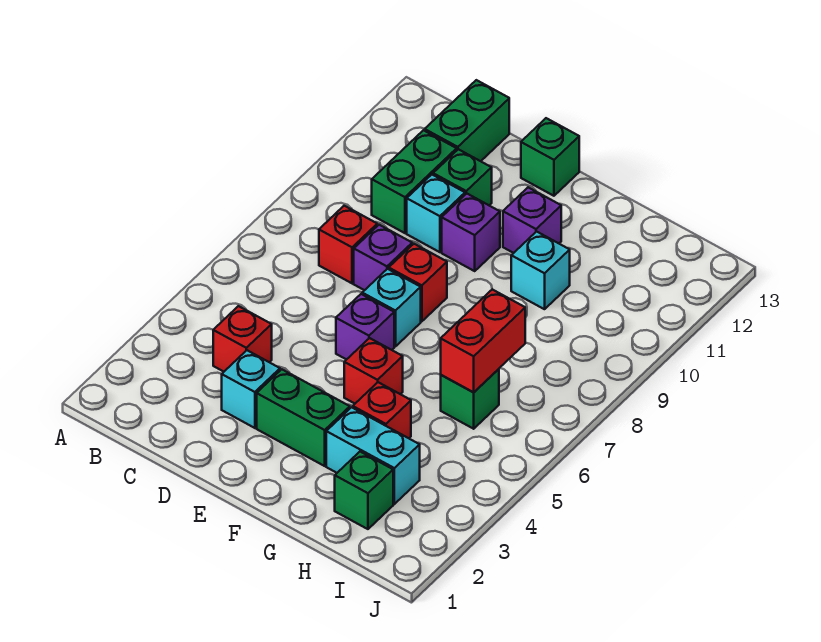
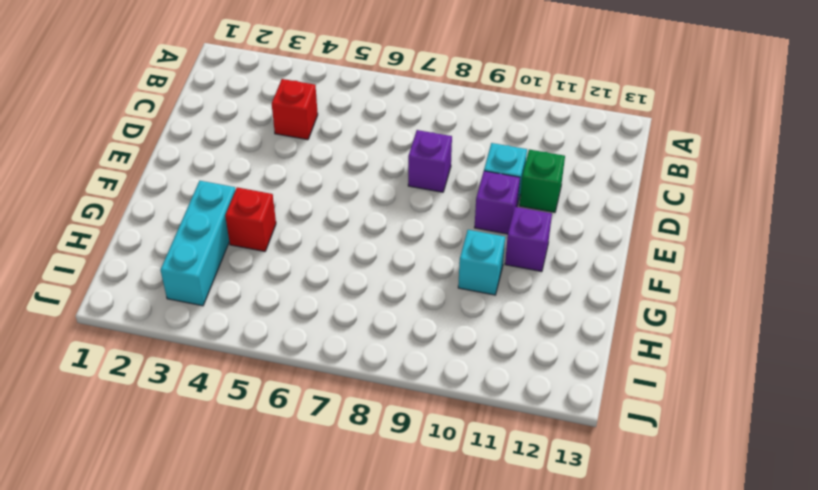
cyan brick G3:I3 level 1 -> cyan brick G3:H3 level 1
none -> red brick C8 level 1
none -> green brick C10:C11 level 1
none -> green brick C12:C13 level 1

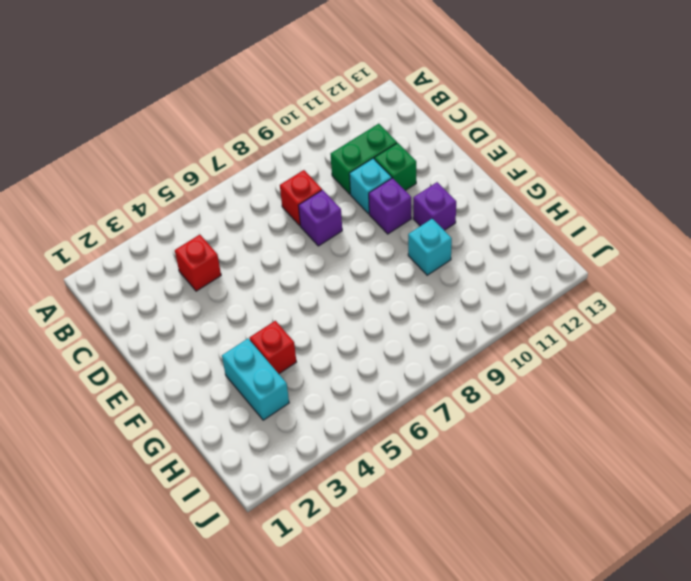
none -> green brick C12:C13 level 1
none -> cyan brick D3 level 1
none -> green brick E3:F3 level 1

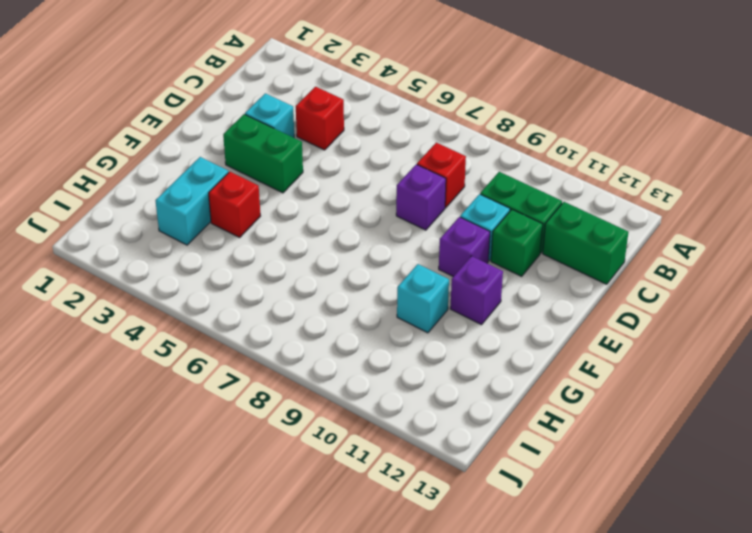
green brick E3:E4 level 1 -> green brick E3:F3 level 1
none -> purple brick E6 level 1
none -> cyan brick E7 level 1
none -> red brick E8 level 1

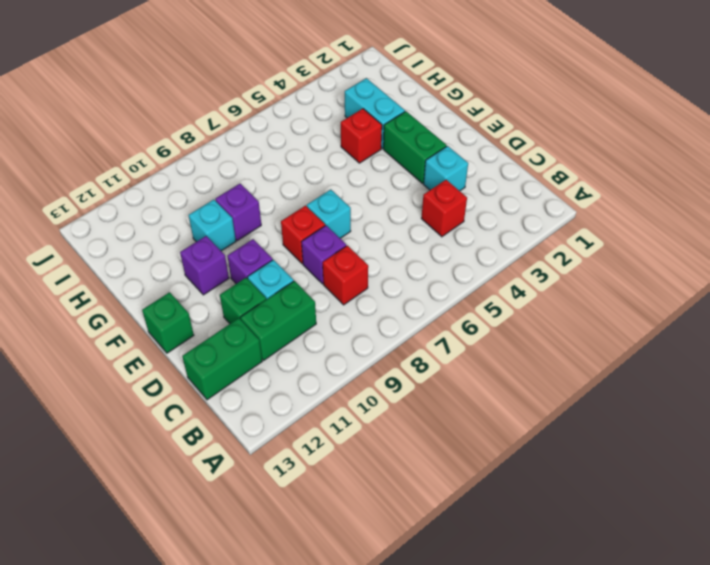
purple brick G9 level 1 -> purple brick E6 level 1
none -> red brick F5 level 1
none -> green brick H2 level 1
none -> green brick H6 level 1

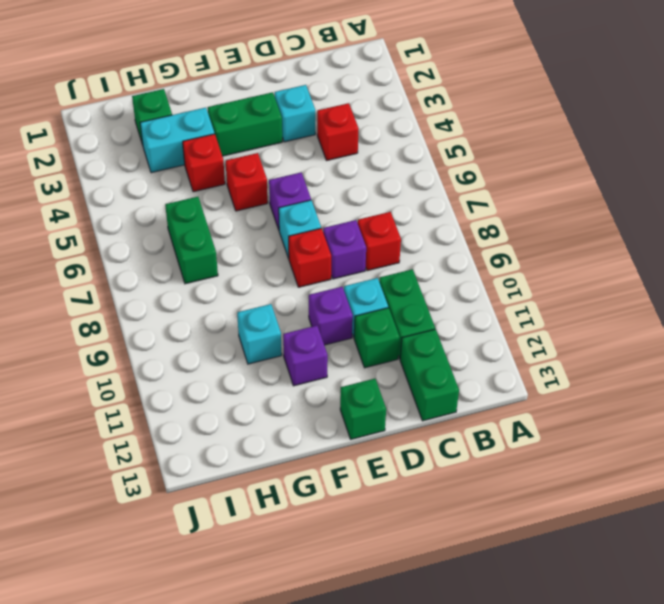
green brick H6:H7 level 1 -> green brick H6 level 1
none -> red brick H6:H7 level 2

